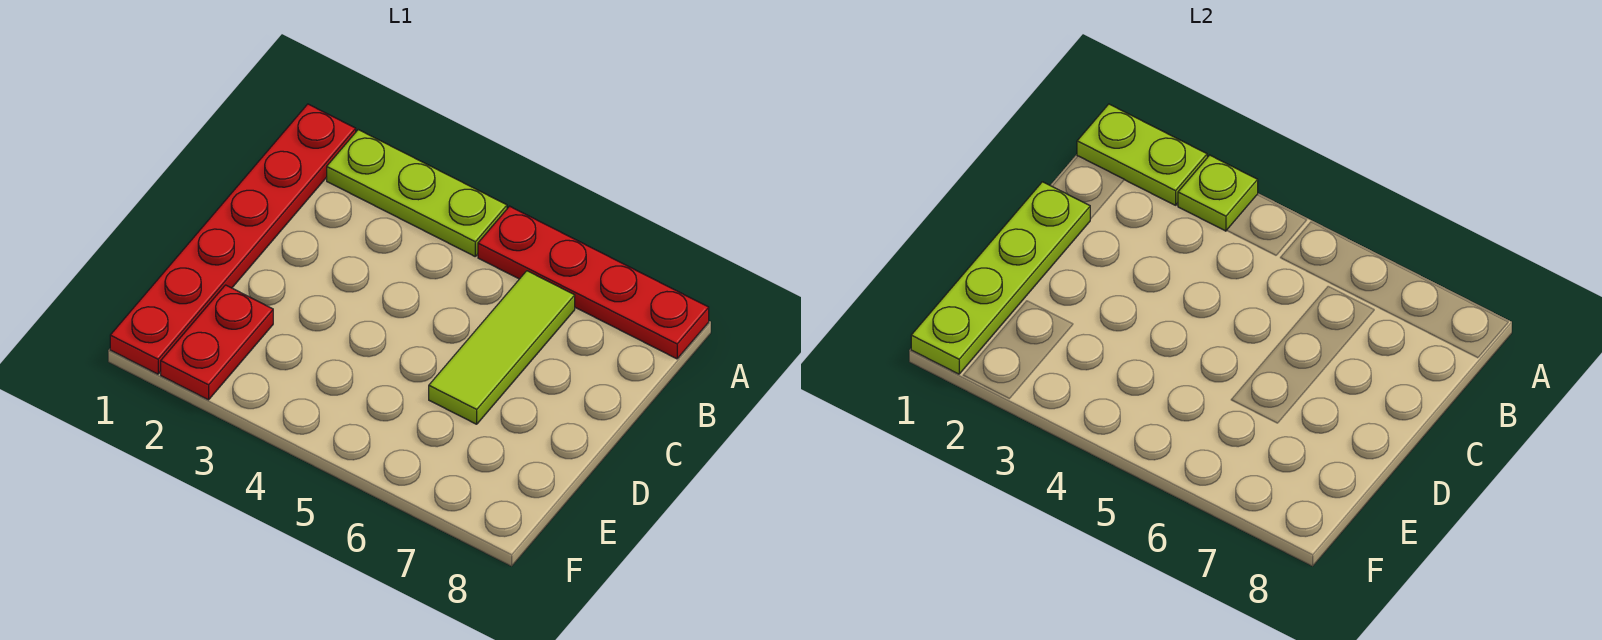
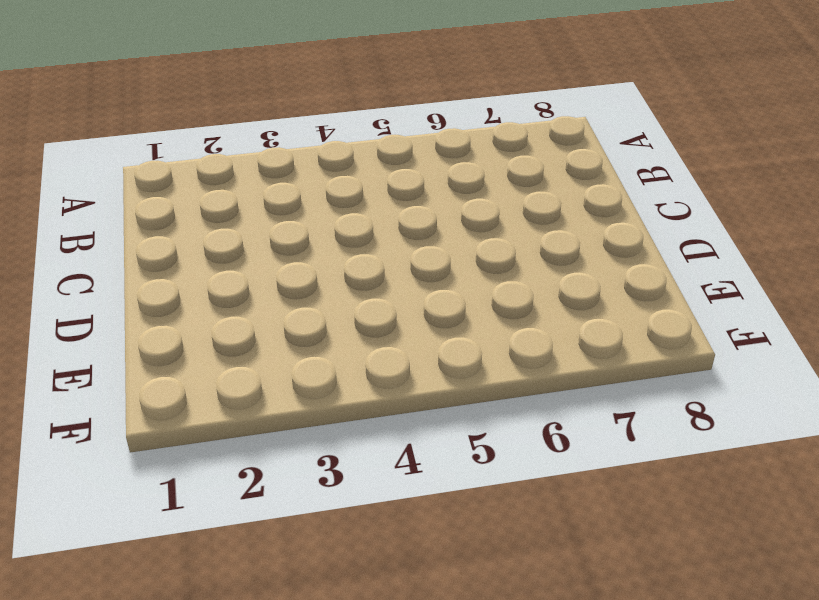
none -> red plate A1:F1 level 1
none -> lime plate A2:A4 level 1

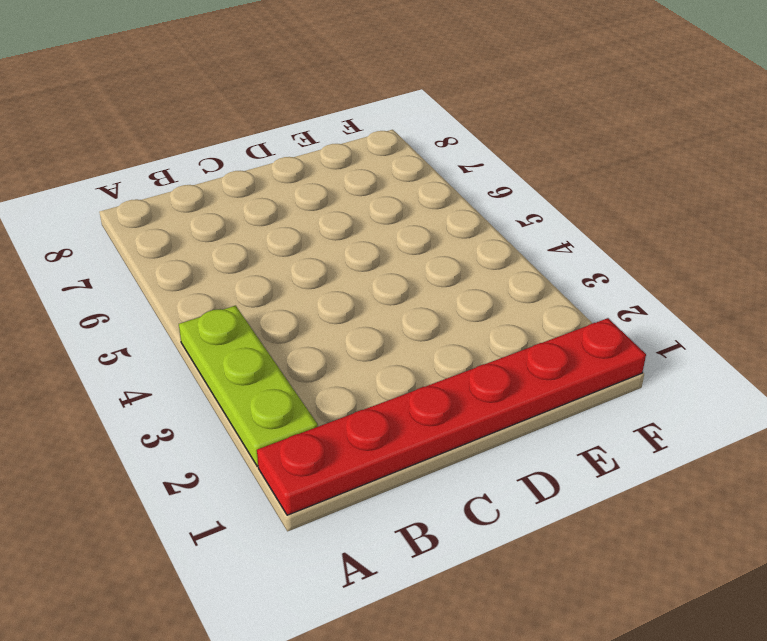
none -> red plate A5:A8 level 1
none -> lime tile B6:D6 level 1

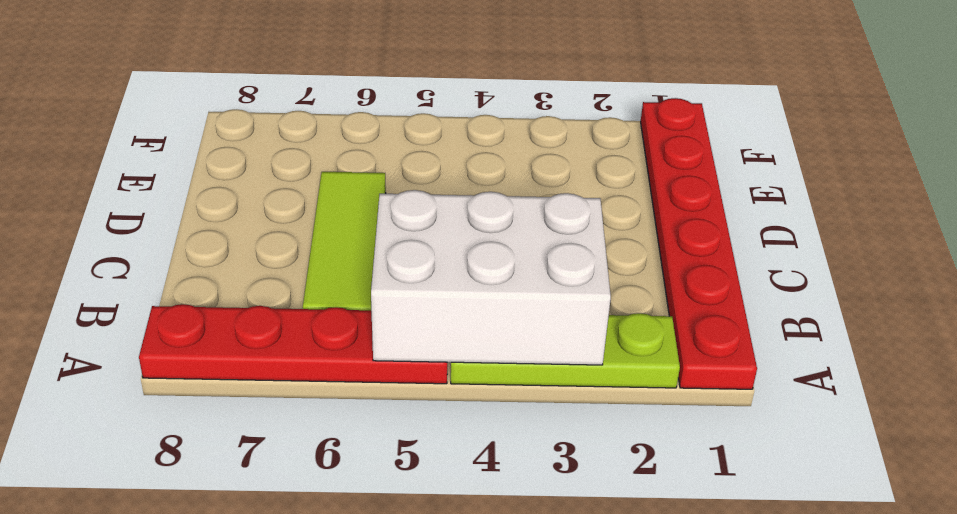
white brick A3:B5 level 2 -> lime plate A3 level 2
none -> red plate E2:F2 level 1
none -> lime plate A1:A2 level 2

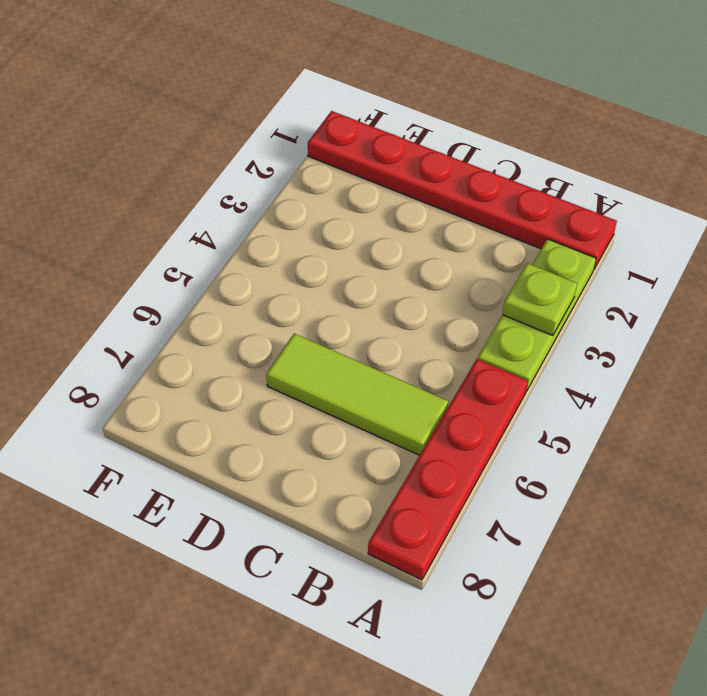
none -> red plate E2:F2 level 1
none -> lime plate A1:A2 level 2

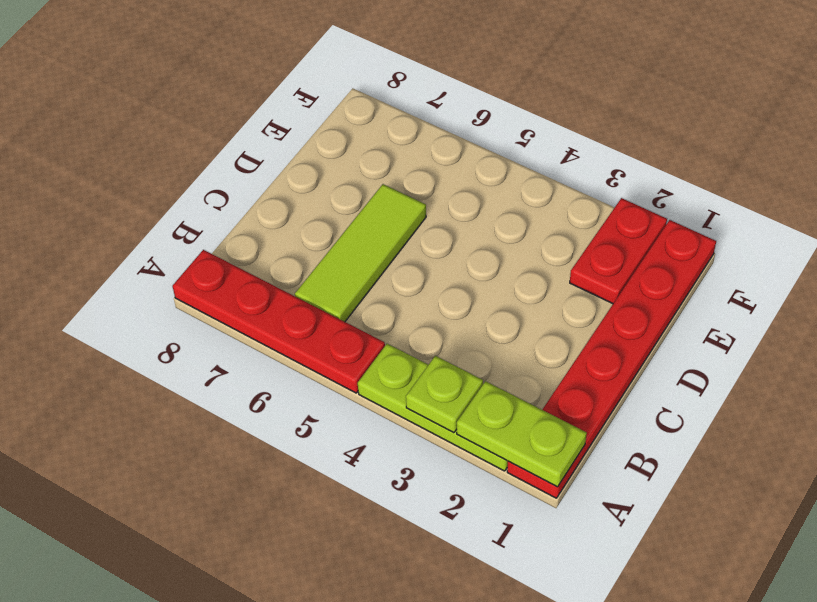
none -> lime plate C1:F1 level 2

